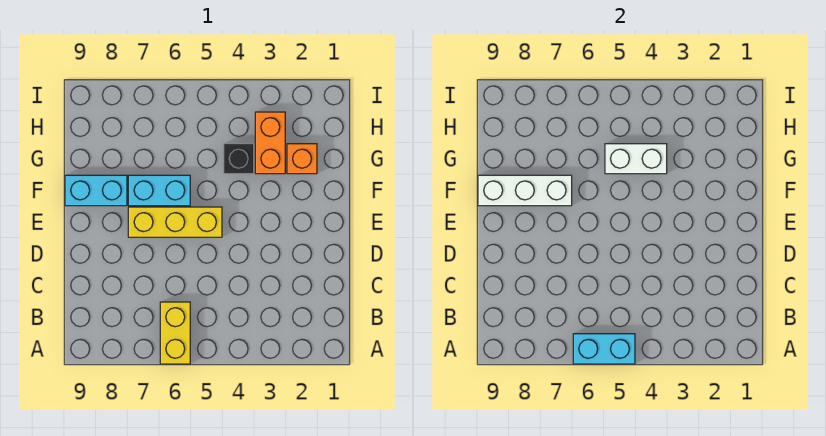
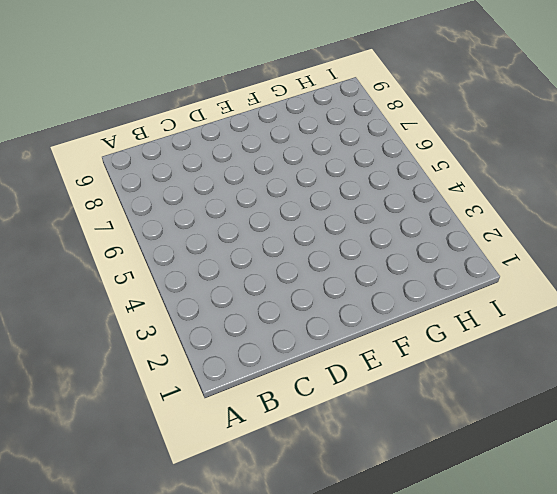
none -> yellow brick A6:B6 level 1
none -> yellow brick E5:E7 level 1

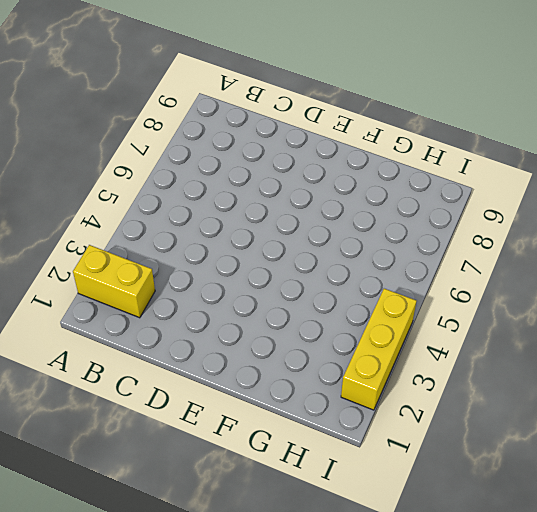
yellow brick A2:B2 level 1 -> yellow brick A6:B6 level 1
yellow brick I2:I4 level 1 -> yellow brick E5:E7 level 1
none -> cyan brick F6:F7 level 1
none -> cyan brick F8:F9 level 1

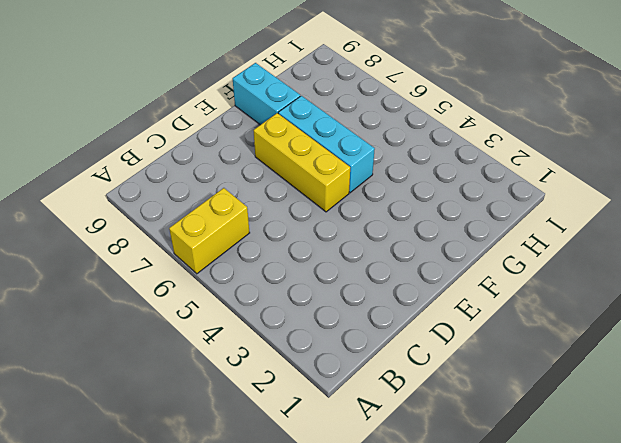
cyan brick F5:F7 level 1 -> cyan brick F6:F7 level 1
none -> orange brick G2 level 1
none -> orange brick G3:H3 level 1

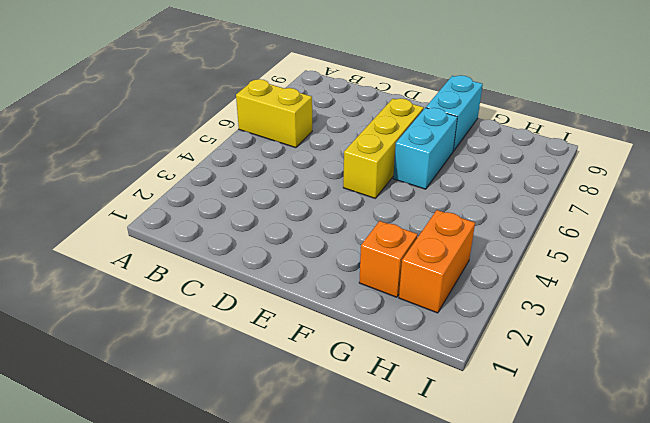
orange brick H2:H3 level 1 -> orange brick G3:H3 level 1
none -> black brick G4 level 1
none -> cyan brick A5:A6 level 2

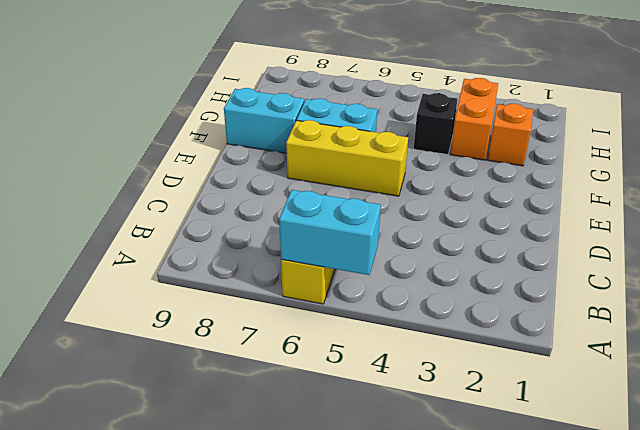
none -> white brick F7:F9 level 2
none -> white brick G4:G5 level 2

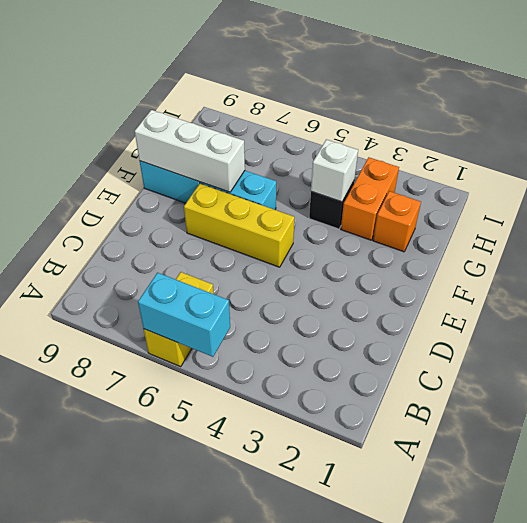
white brick G4 level 2 -> white brick G4:G5 level 2

